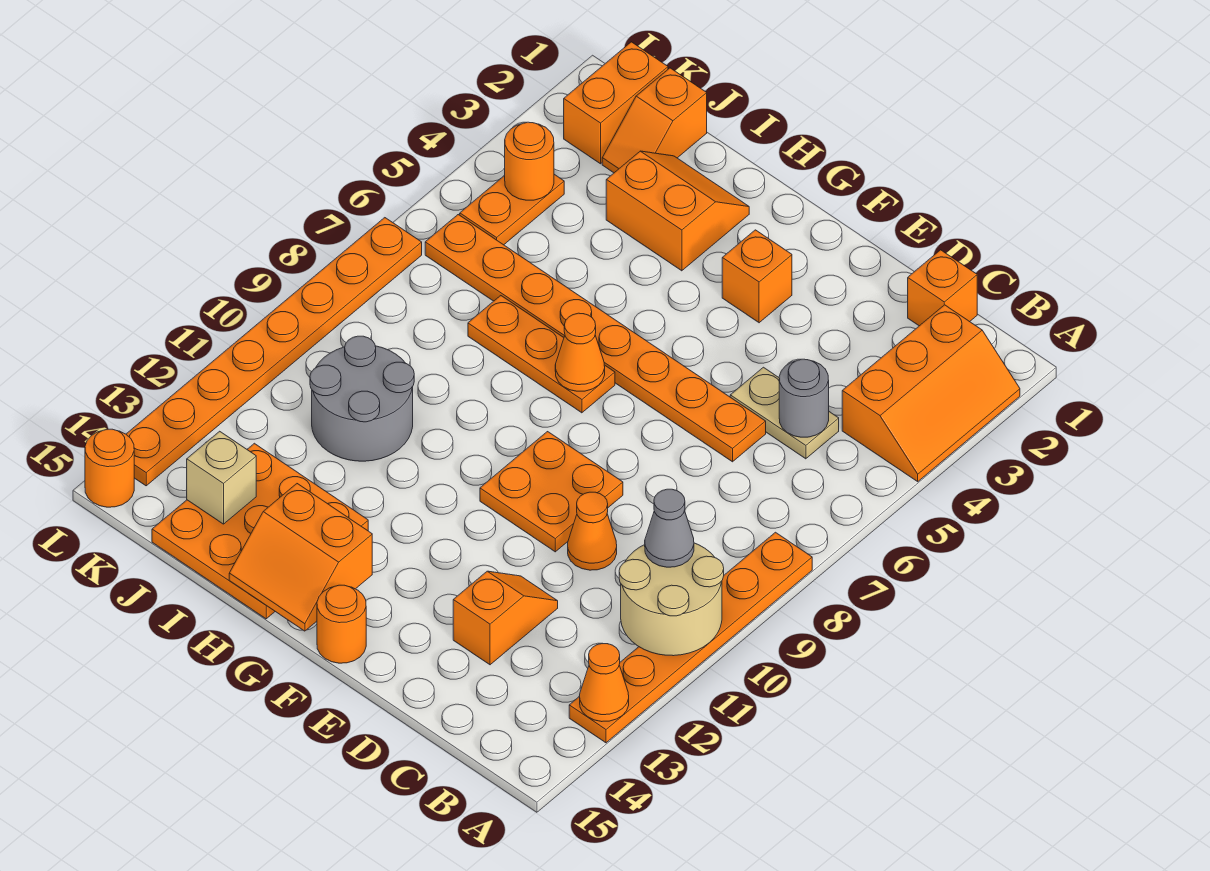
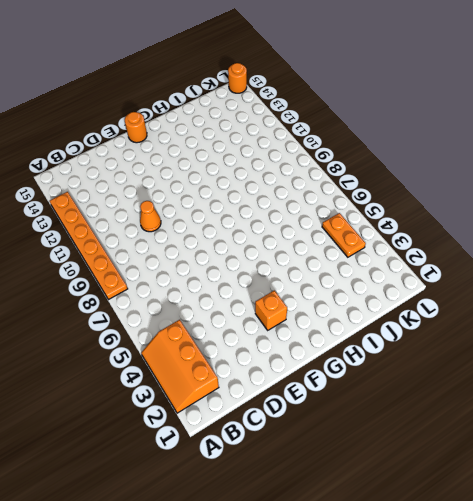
none -> orange brick C1 level 1
none -> tan plate C5:D5 level 1
none -> orange plate D6:K6 level 1

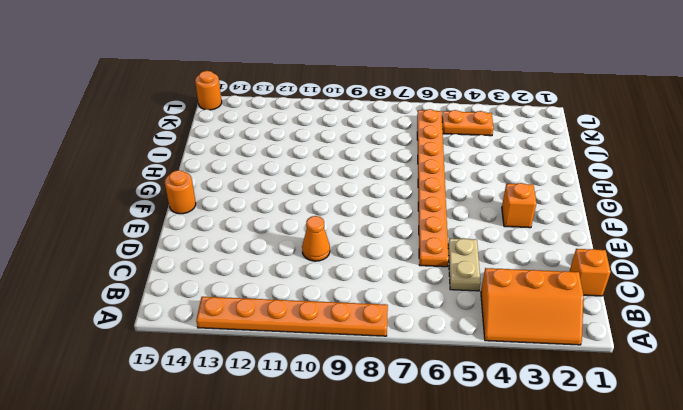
none -> orange slope D12:D13 level 1 top 13
none -> orange plate E9:F10 level 1
none -> orange plate G7:I7 level 1

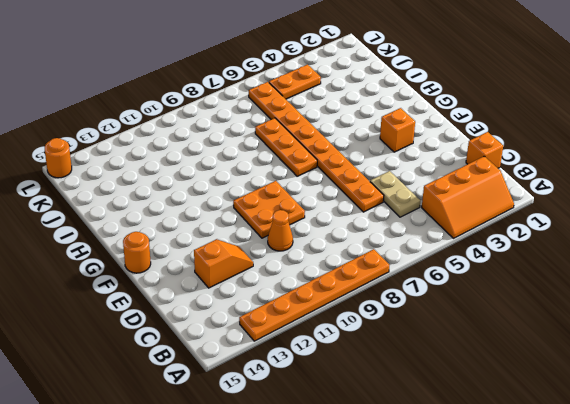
none -> orange slope H2:I3 level 1 top 3
none -> orange plate H13:J15 level 1
none -> grey round brick I10:J11 level 1

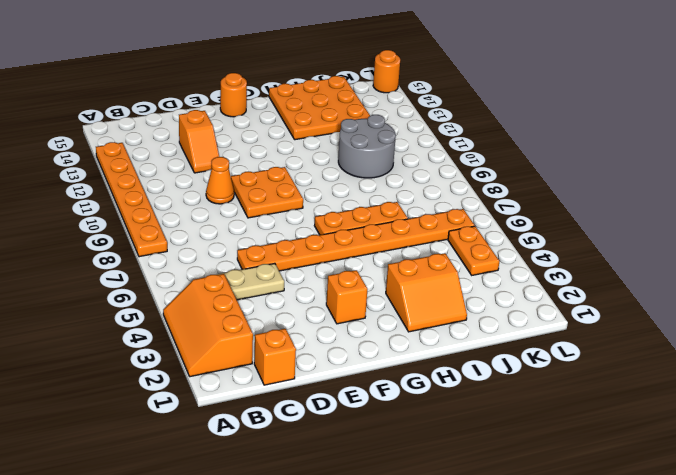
none -> orange slope J1:J2 level 1 top 1
none -> orange brick K1:K2 level 1
none -> orange plate L7:L14 level 1

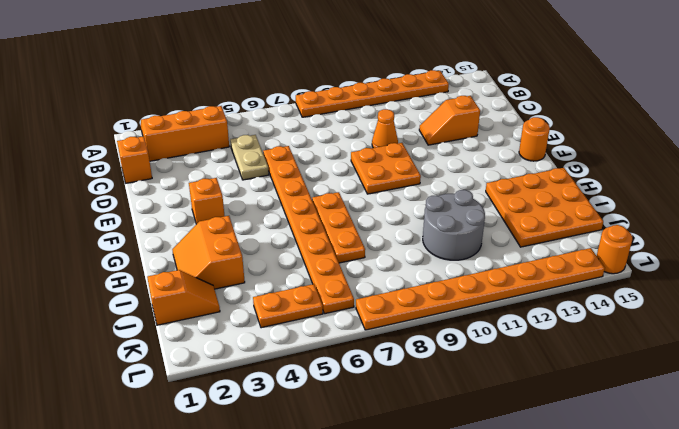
none -> orange brick K1:K2 level 1
none -> tan round brick A10:B11 level 2
none -> orange cone A13 level 2

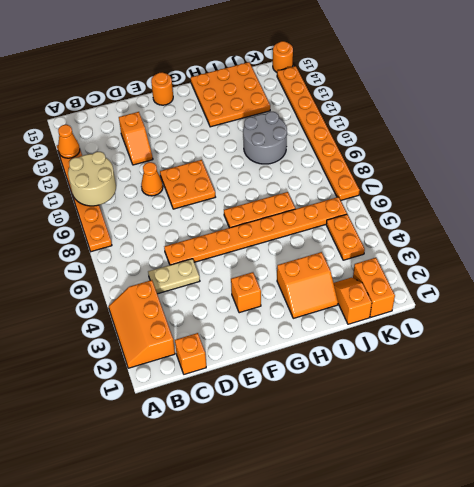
none -> grey round brick C5 level 2
none -> orange cone G7 level 2
none -> orange slope G14:H15 level 2 top 14

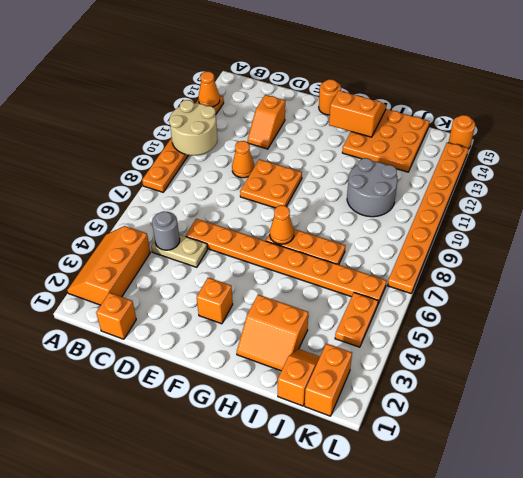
none -> tan brick J14 level 2
none -> orange round brick K4 level 2
none -> grey cone B10 level 3

